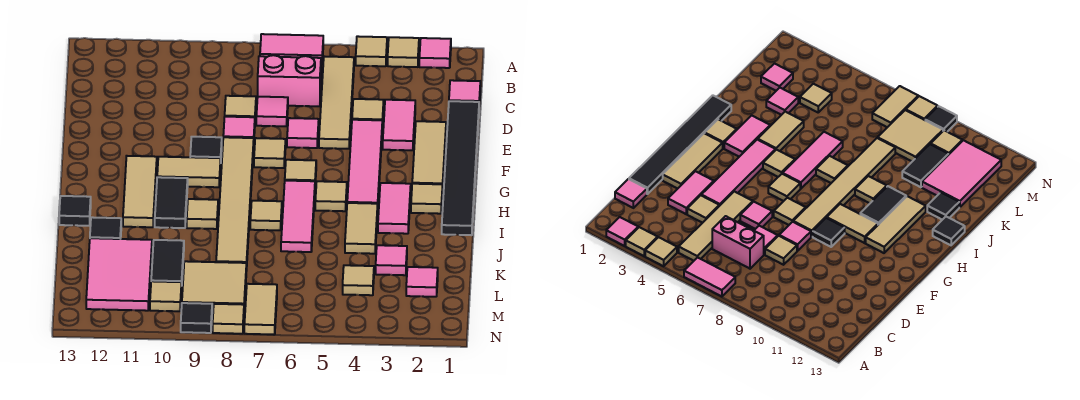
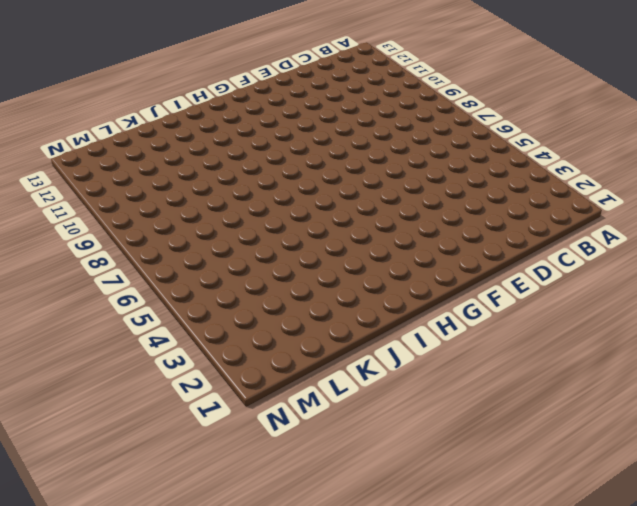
none -> pink tile A2 level 1
none -> tan tile A3 level 1
none -> tan tile A4 level 1
none -> pink tile A6:A7 level 1

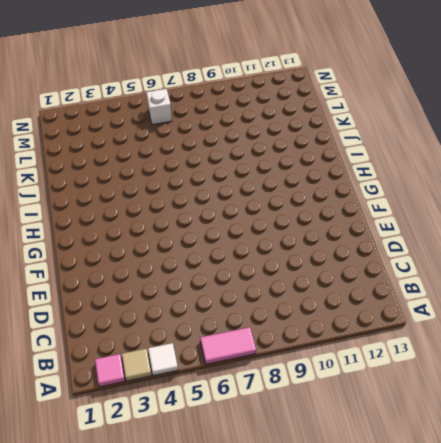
white tile A4 level 1 -> tan tile A4 level 1
white brick M6 level 1 -> none
none -> tan tile B5:E5 level 1
none -> pink tile C1 level 1
none -> pink brick C6:C7 level 1
none -> black tile D1:I1 level 1

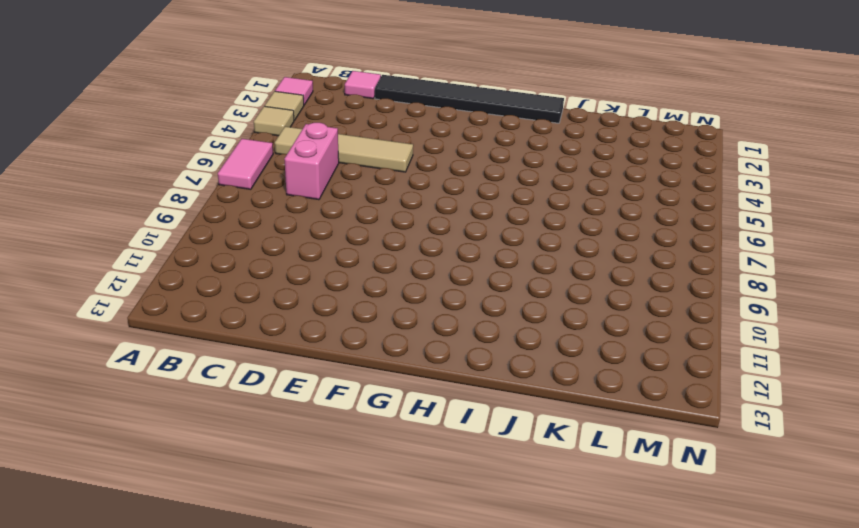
none -> pink tile D3:E3 level 1
none -> tan tile D4 level 1
none -> pink tile D7 level 1
none -> tan tile D8 level 1

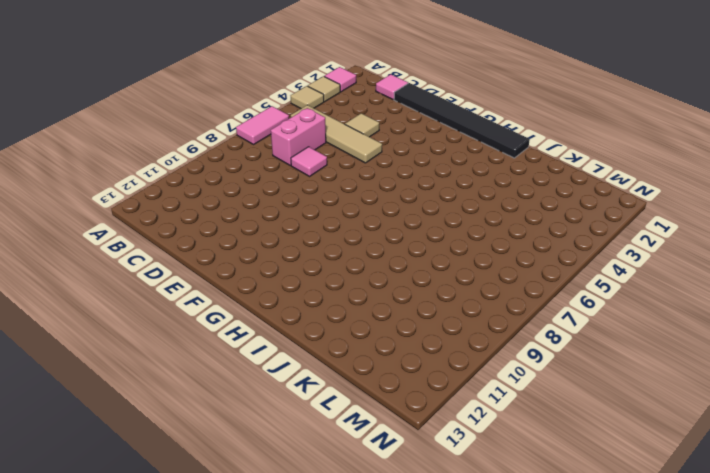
none -> pink tile D3:E3 level 1
none -> tan tile D8 level 1
none -> tan tile E2:G2 level 1
none -> pink tile E4:H4 level 1

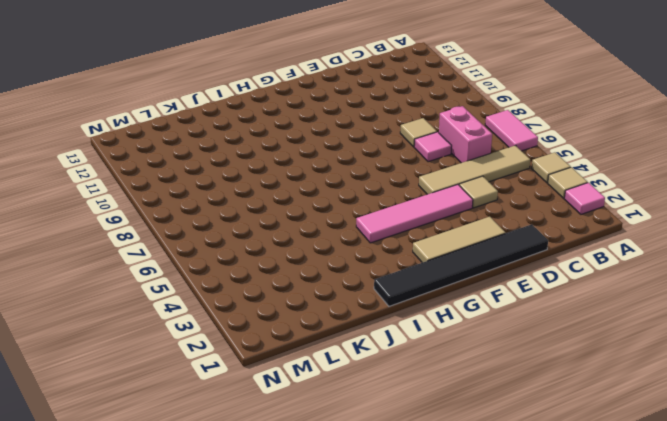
none -> pink tile C1 level 1
none -> pink tile D3:E3 level 1
none -> pink tile E6 level 1
none -> pink tile E8 level 1

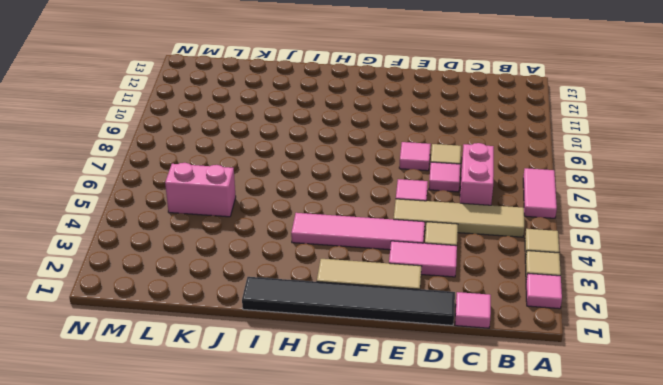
pink brick K5:L5 level 1 -> none
none -> tan tile F7 level 1
none -> tan tile F8:K8 level 1
none -> black tile F9 level 1
none -> tan tile G6 level 1

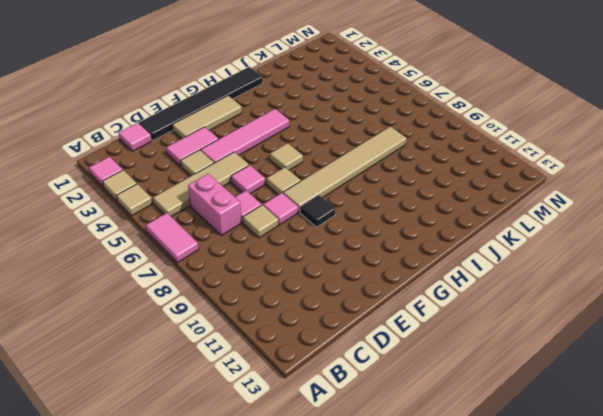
none -> tan tile G9:G10 level 1
none -> tan tile G11:I11 level 1
none -> tan tile H2 level 1
none -> pink tile H3:I3 level 1

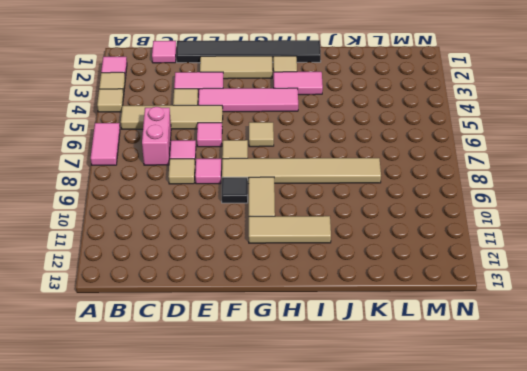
none -> tan tile H5 level 1
none -> pink tile H6:J6 level 1
none -> black tile H10:I10 level 1
none -> tan tile I4:J4 level 1

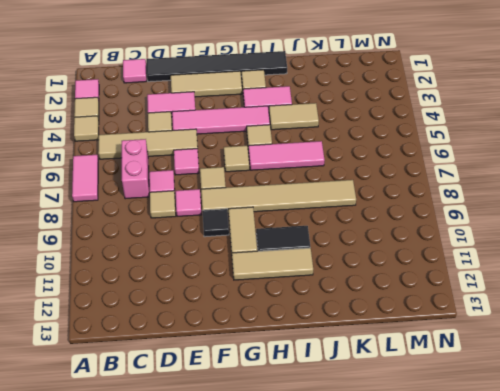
none -> tan tile I7 level 1
none -> tan tile I9 level 1
none -> black tile I13 level 1
none -> black tile J12 level 1

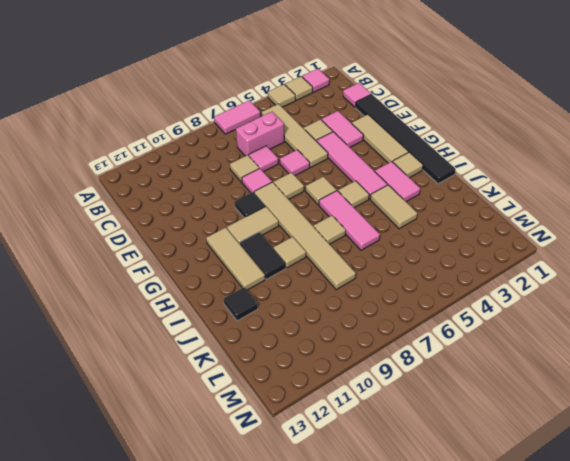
none -> black tile I13 level 1
none -> pink tile K3 level 1
none -> black tile K10:L10 level 1
none -> pink tile K11:M12 level 1

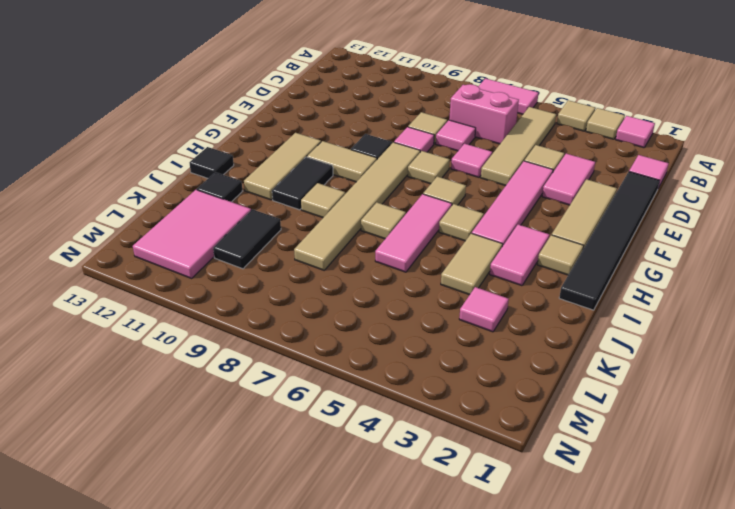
none -> pink tile L2 level 1
none -> tan tile L4 level 1
none -> tan tile L8:M9 level 1
none -> tan tile M7:N7 level 1

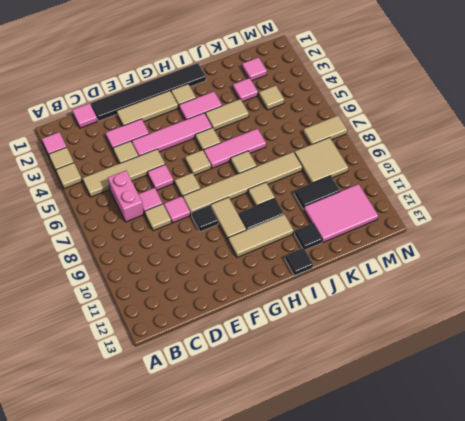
none -> pink tile A6:A7 level 1
none -> tan tile M10 level 1
none -> tan tile N8 level 1
none -> black tile N9 level 1

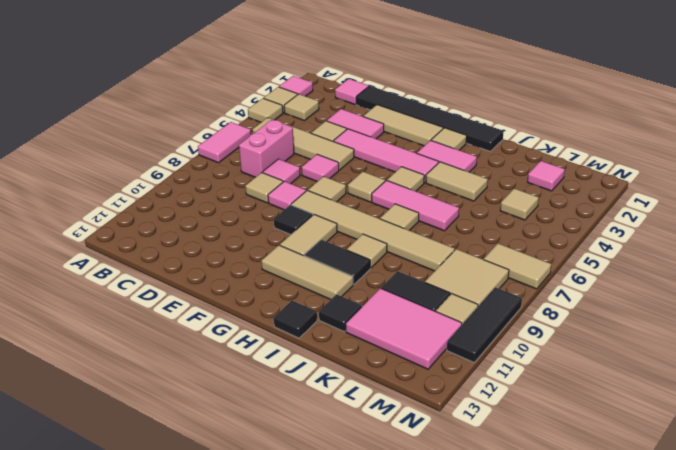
tan tile B3 level 1 -> tan tile N8 level 1
black tile N9:N11 level 1 -> black tile N9 level 1
none -> pink tile K3 level 1

